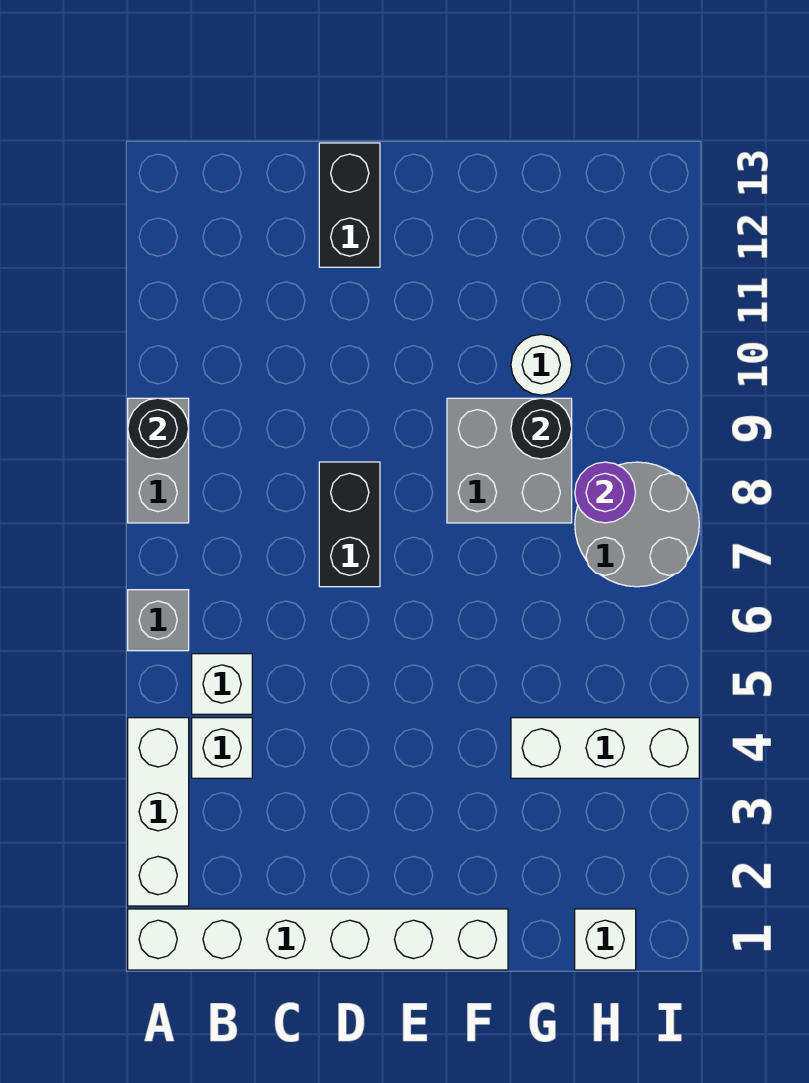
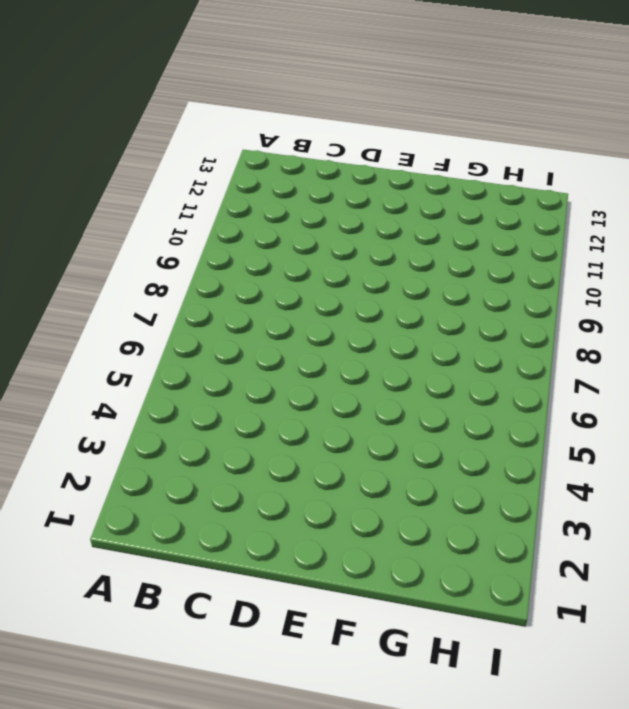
none -> white brick A1:F1 level 1
none -> white brick A2:A4 level 1
none -> grey brick A6 level 1

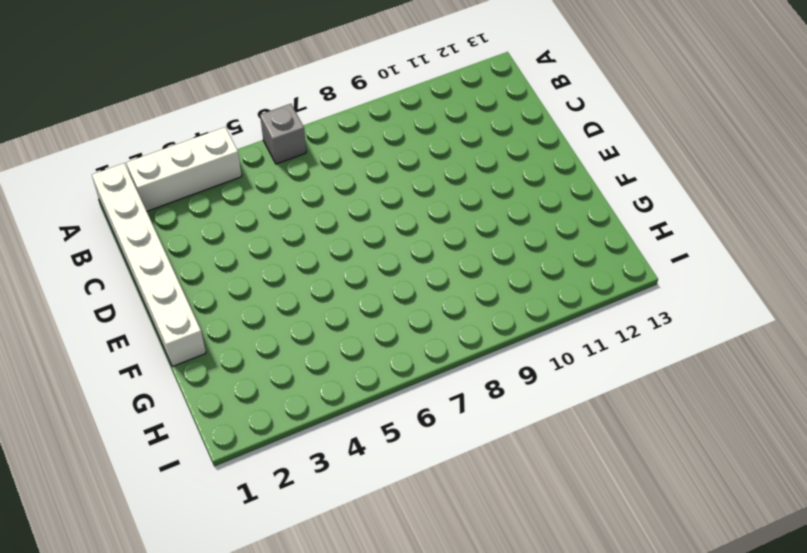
none -> grey brick A8:A9 level 1
none -> white brick B4 level 1
none -> white brick B5 level 1

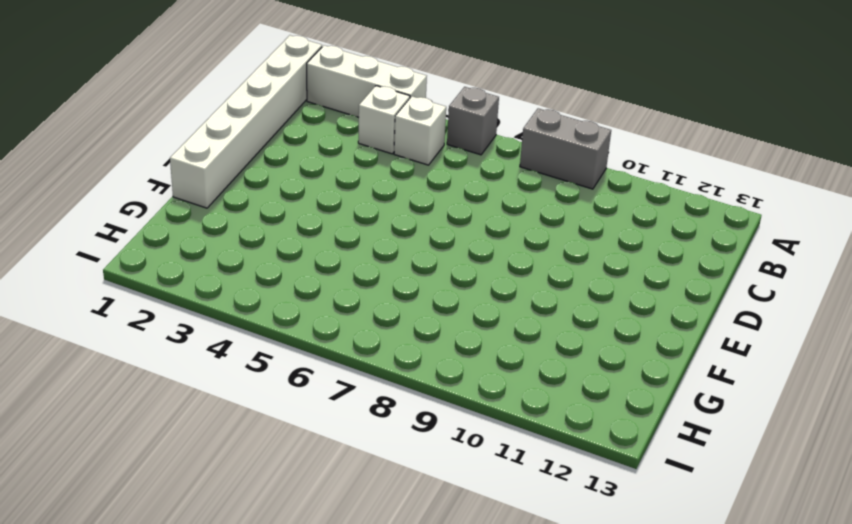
none -> black brick D7:D8 level 1
none -> black brick D12:D13 level 1
none -> grey brick F8:G9 level 1

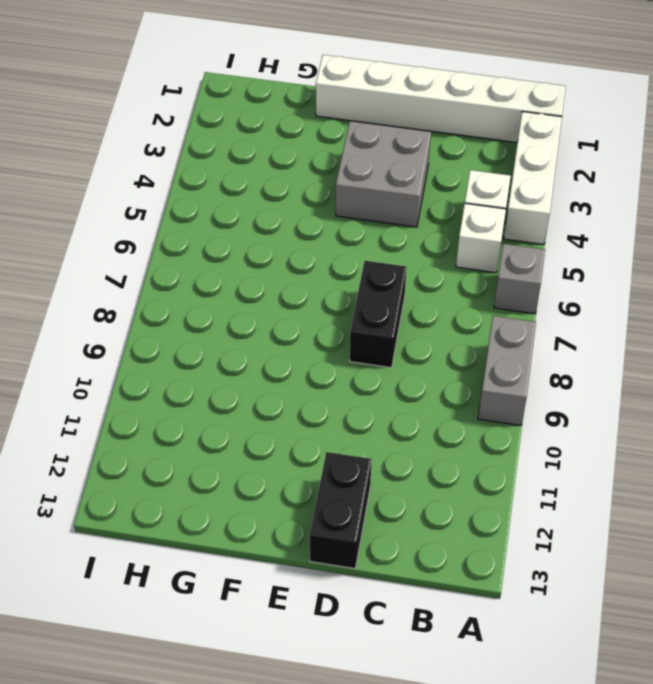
grey brick D3:E4 level 1 -> grey brick F8:G9 level 1
none -> white brick G4:I4 level 1
none -> white round brick G10 level 1
none -> white brick H1 level 1

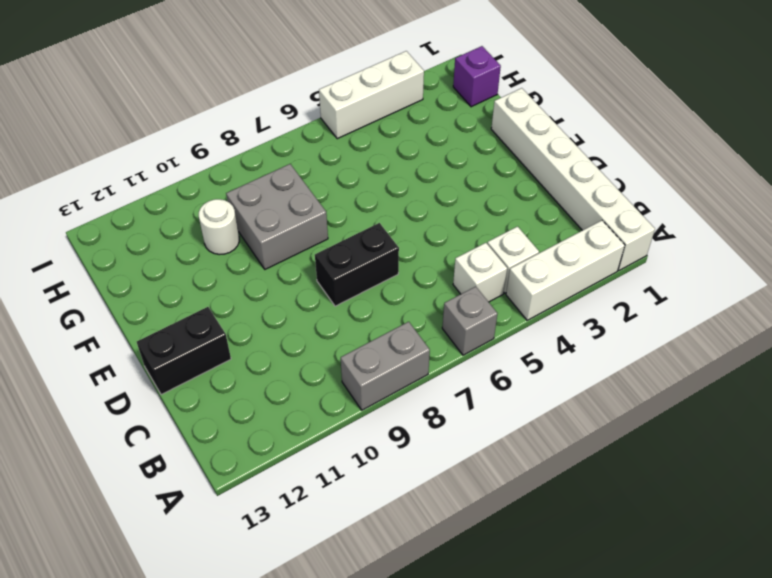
purple brick H1 level 1 -> white brick H1 level 1
white brick I3:I5 level 1 -> white brick G4:I4 level 1
none -> grey round brick H7:I8 level 1
none -> black round brick A9 level 2
none -> black round brick G9 level 2

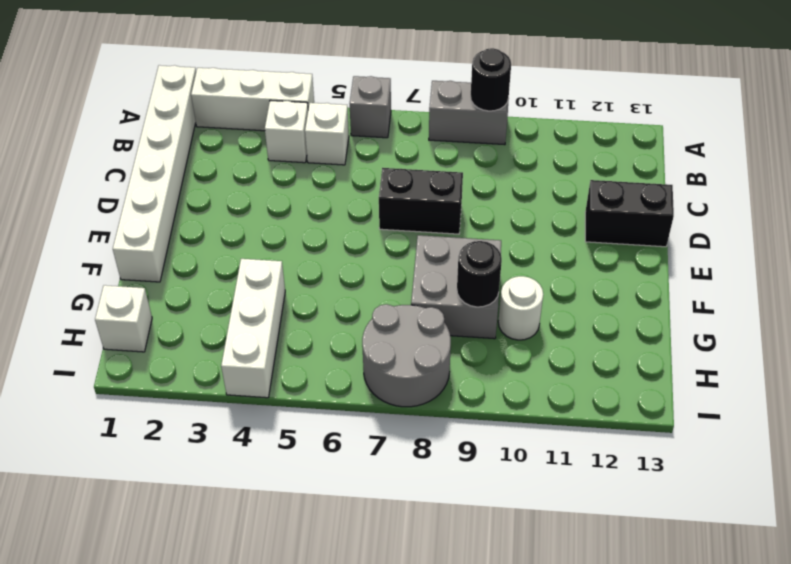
none -> purple round brick H8 level 2

